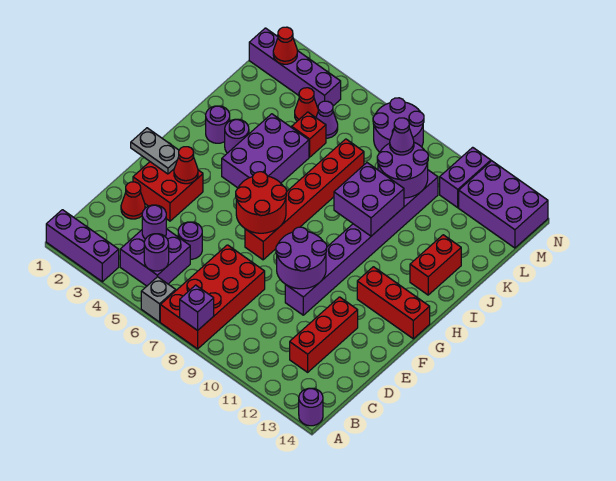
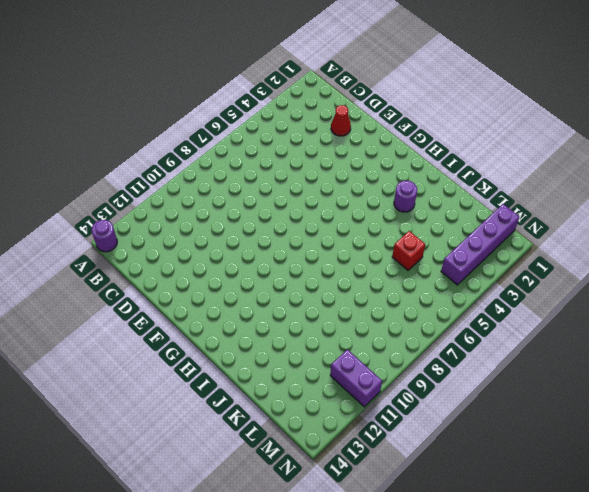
none -> purple brick A1:A3 level 1
none -> grey brick A6 level 1
none -> red brick A7:D8 level 1
none -> purple brick B4:C5 level 1

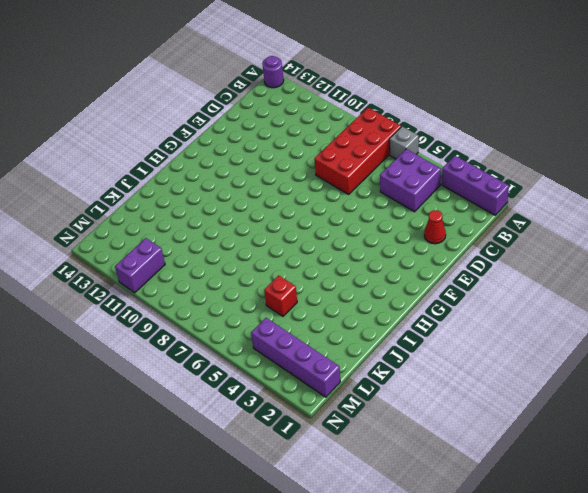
none -> red brick C12:E12 level 1
none -> purple round brick D5 level 1
none -> red brick E2:F3 level 1
none -> purple brick E10:L10 level 1

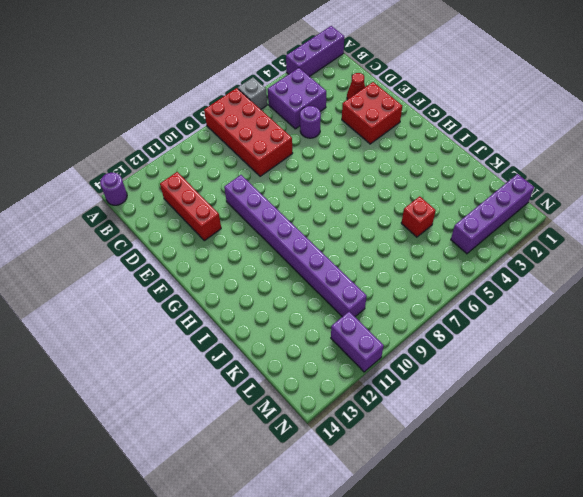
none -> red brick F7:K7 level 1
none -> red brick G12:G14 level 1
none -> purple brick H4:J5 level 1
none -> purple round brick I2 level 1

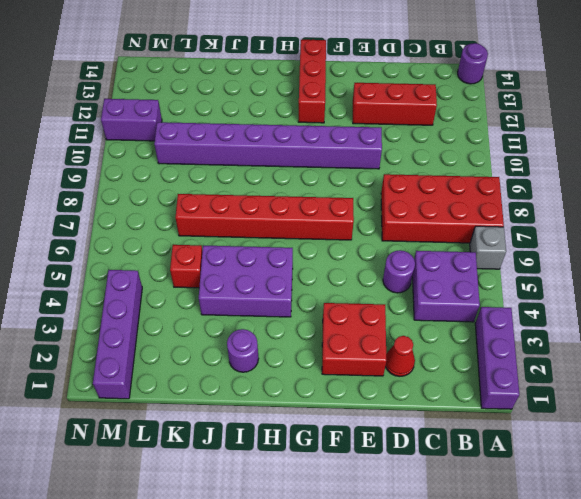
none -> purple round brick I3 level 1
none -> red brick I13:J13 level 1
none -> red cone L4 level 1
none -> purple cone L5 level 1

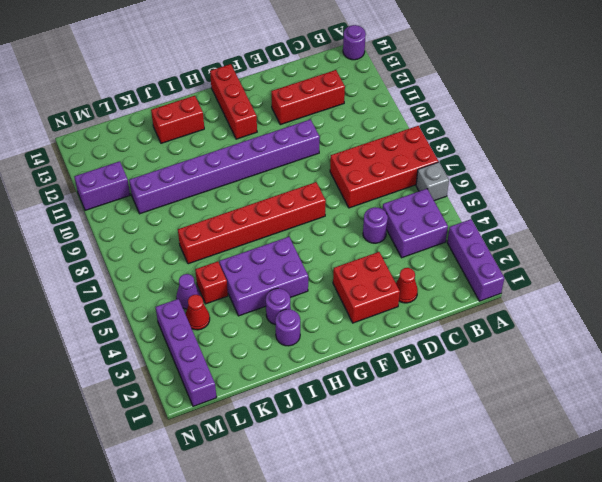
none -> purple round brick M7:N8 level 1
none -> purple brick M12:N14 level 1
none -> purple brick A8 level 2
none -> purple round brick B5 level 2

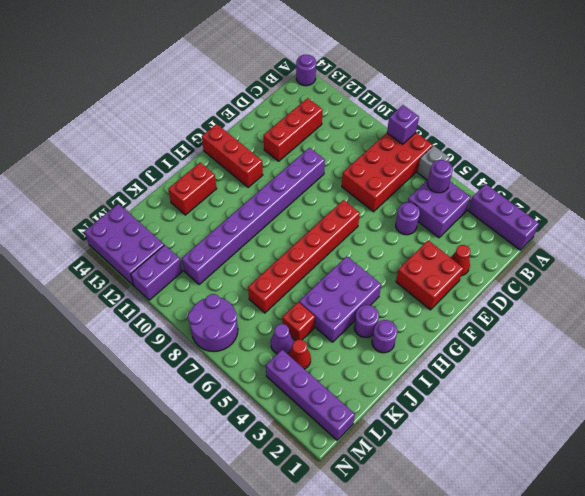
none -> purple round brick C4 level 2
none -> purple round brick E9:F10 level 2
none -> grey plate F1:F2 level 2
none -> red cone F3 level 2

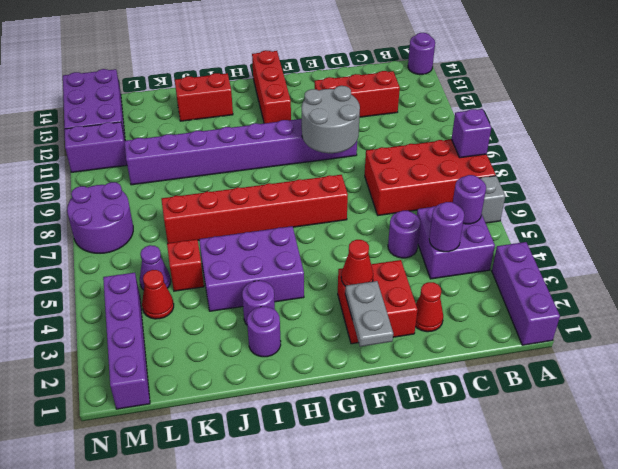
grey round brick E9:F10 level 2 -> purple round brick E9:F10 level 2
none -> red round brick F6:G7 level 2
none -> purple brick I9:J10 level 2
none -> purple round brick K9:L10 level 2
none -> red cone M2 level 2

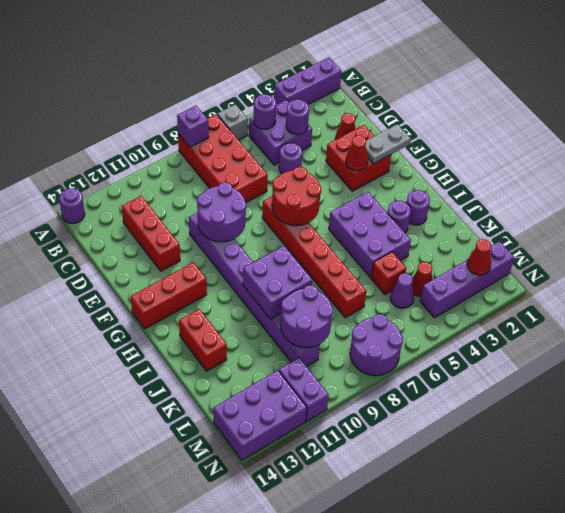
none -> purple cone L9 level 3

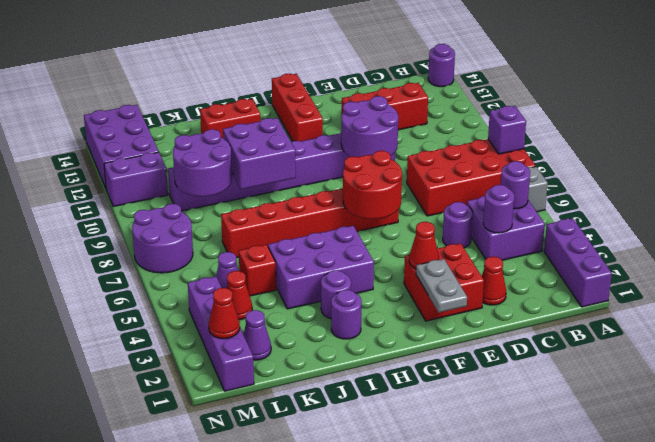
purple cone L2 level 1 -> purple cone L9 level 3

